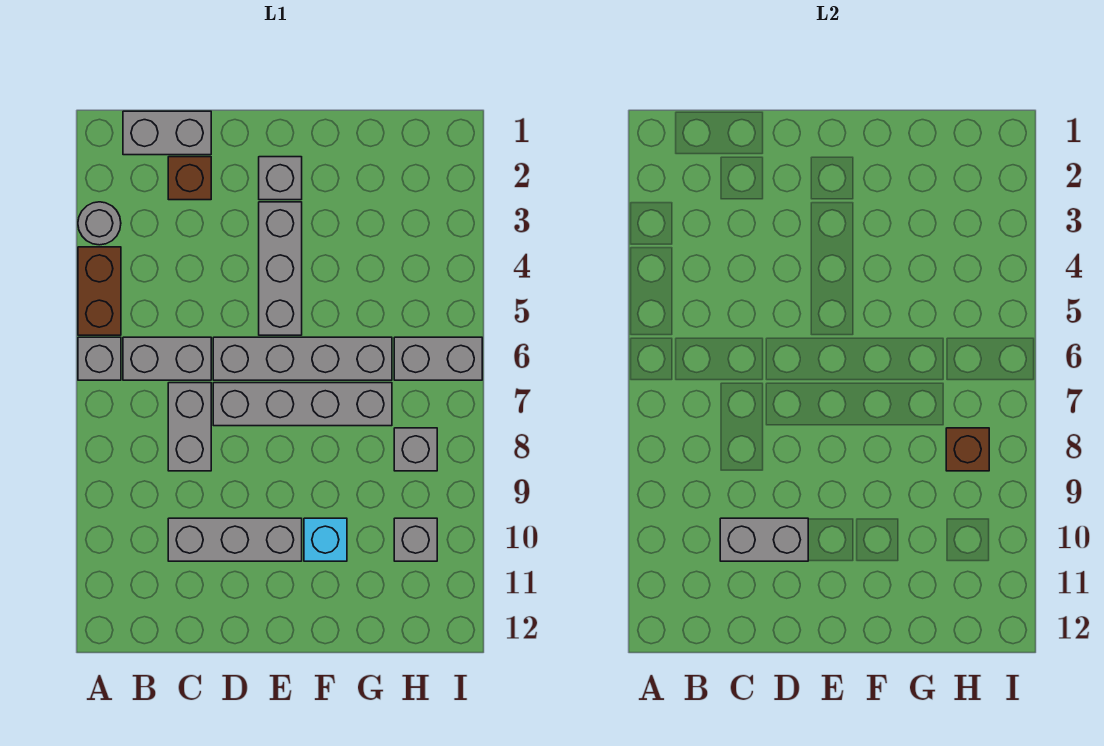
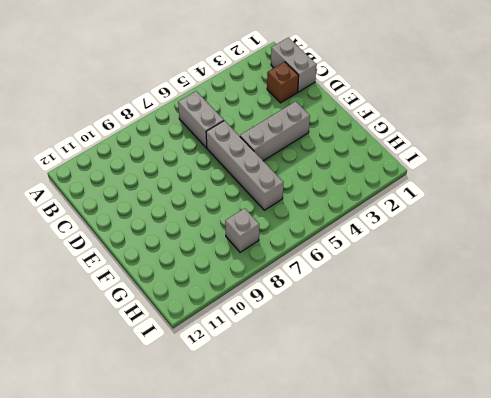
none -> grey round brick A3 level 1
none -> brown brick A4:A5 level 1
none -> grey brick A6 level 1

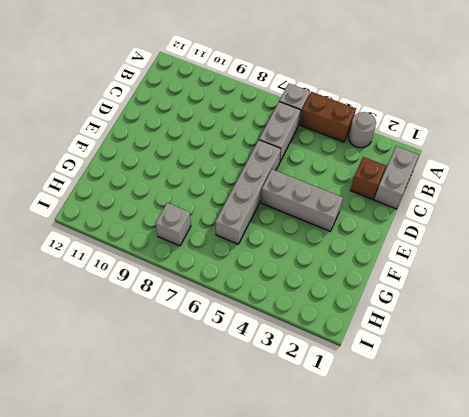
none -> grey brick C7:C8 level 1
none -> grey brick C10:E10 level 1
none -> grey brick D7:G7 level 1

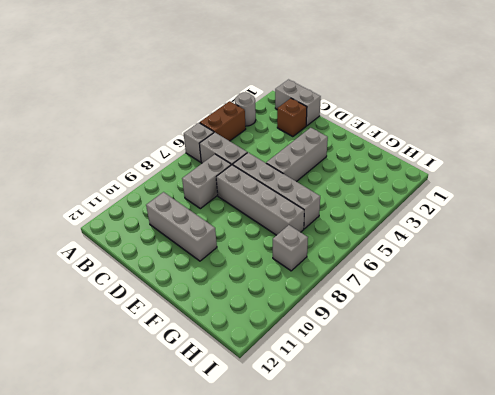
none -> grey brick E2 level 1
none -> cyan brick F10 level 1
none -> grey brick H6:I6 level 1

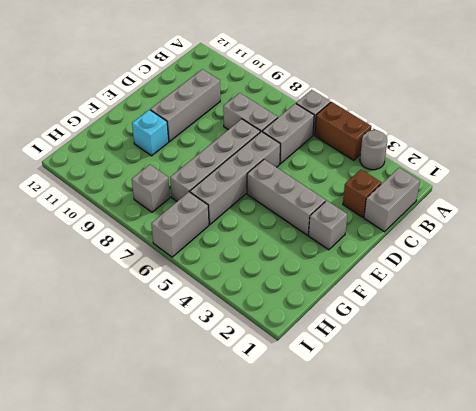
none -> grey brick H10 level 1
none -> grey brick C10:D10 level 2
none -> brown brick H8 level 2

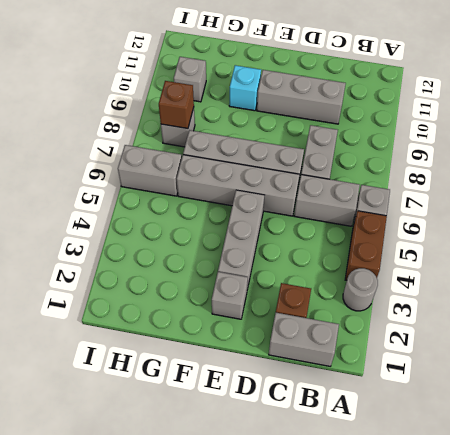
none -> grey brick C10:D10 level 2

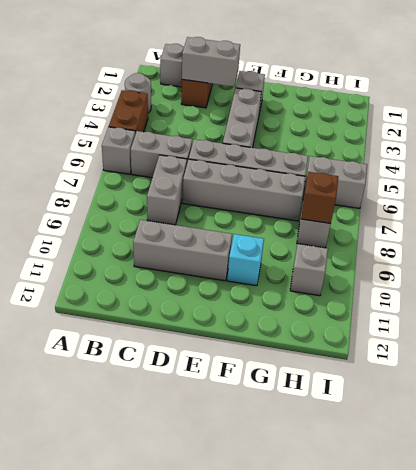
grey brick C2:D2 level 2 -> grey brick C10:D10 level 2

